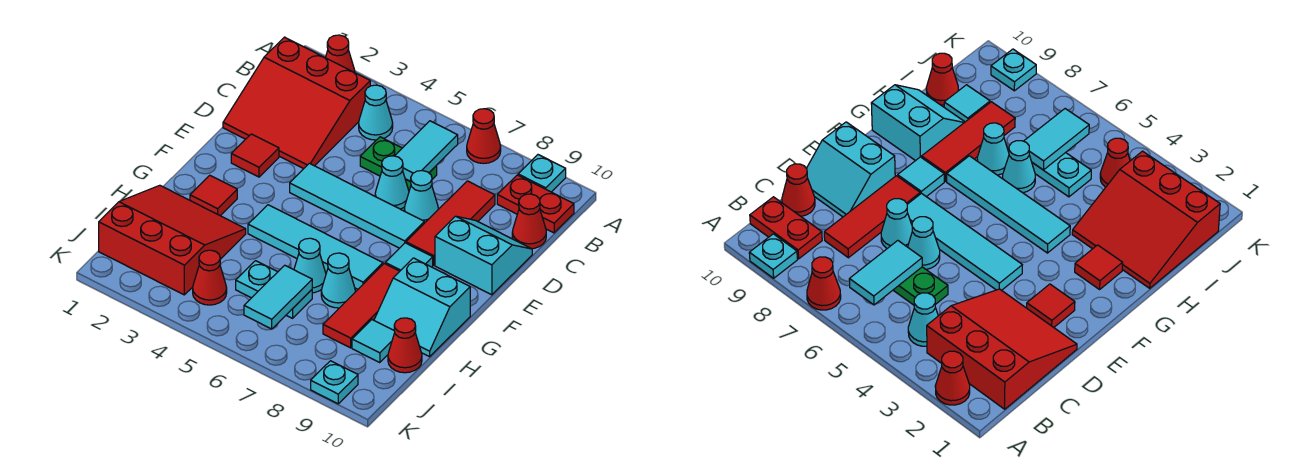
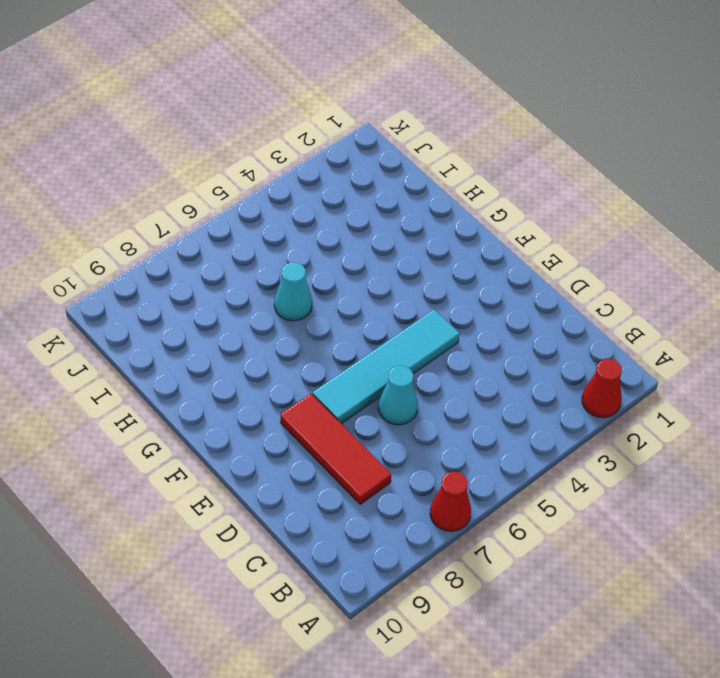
none -> cyan plate A9 level 1
none -> red slope B1:D3 level 1 top B
none -> cyan cone B4 level 1

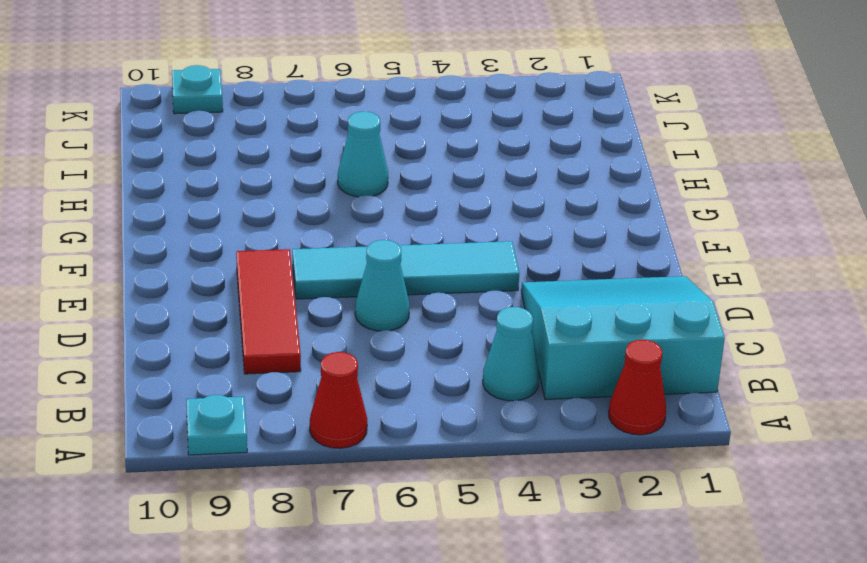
cyan slope B1:D3 level 1 top B -> red slope B1:D3 level 1 top B
none -> red plate B9:B10 level 1
none -> green plate C5:C6 level 1
none -> red cone C10 level 1

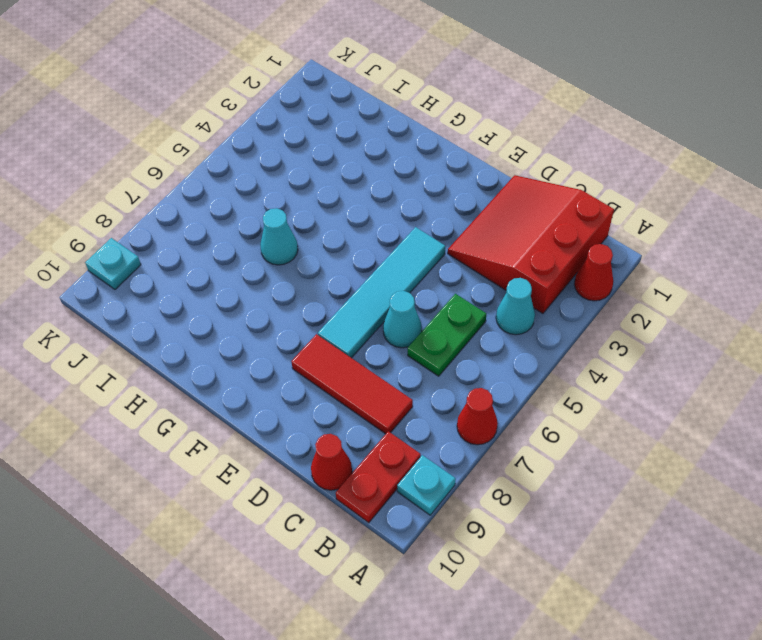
none -> cyan cone D7 level 1
none -> cyan slope D9:E10 level 1 top E
none -> red tile E2 level 1

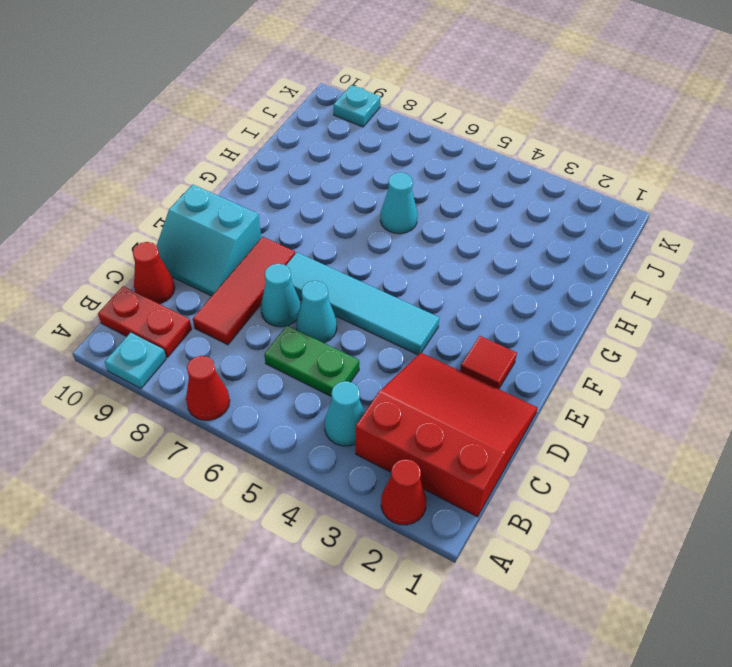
none -> cyan tile F8 level 1
none -> red tile G2 level 1
none -> cyan tile G4:G7 level 1

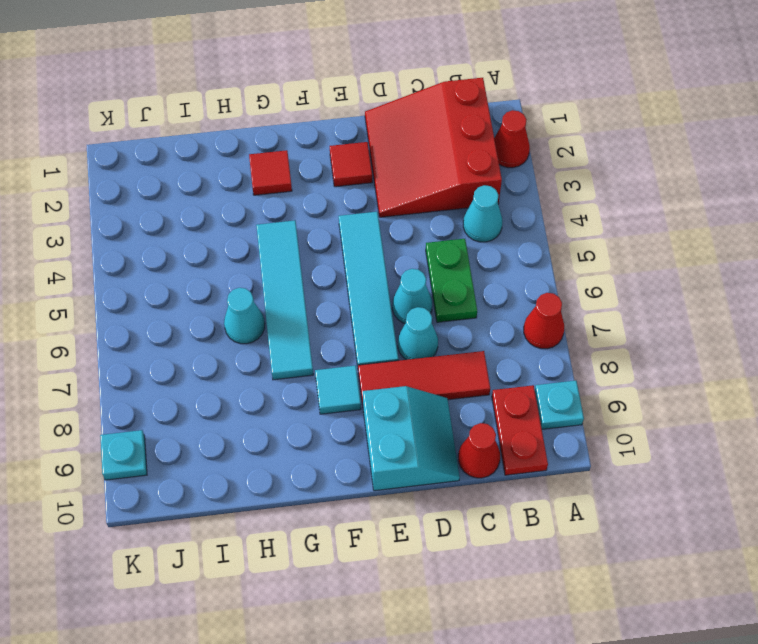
none -> red tile G8:I8 level 1
none -> cyan slope G9:H10 level 1 top G
none -> red slope H1:J3 level 1 top J

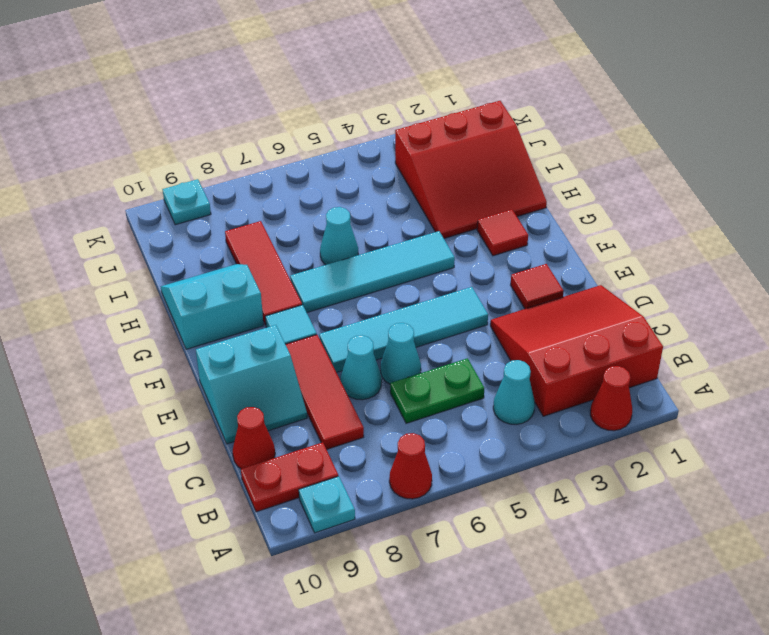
none -> cyan cone H7 level 1
none -> cyan plate I5:I6 level 1
none -> cyan tile I9 level 1

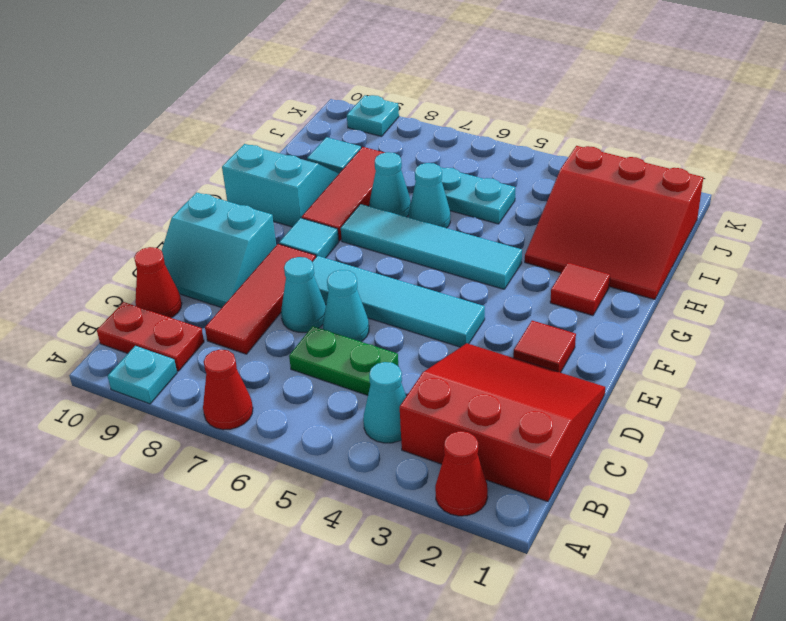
none -> red cone I10 level 1
none -> red cone J4 level 1
none -> cyan tile B6:C6 level 2

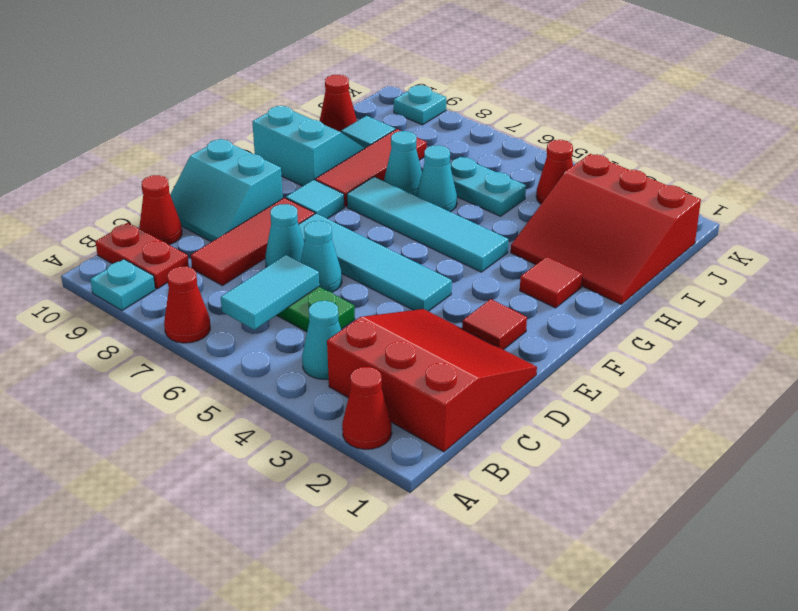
none -> cyan tile I6:J6 level 2

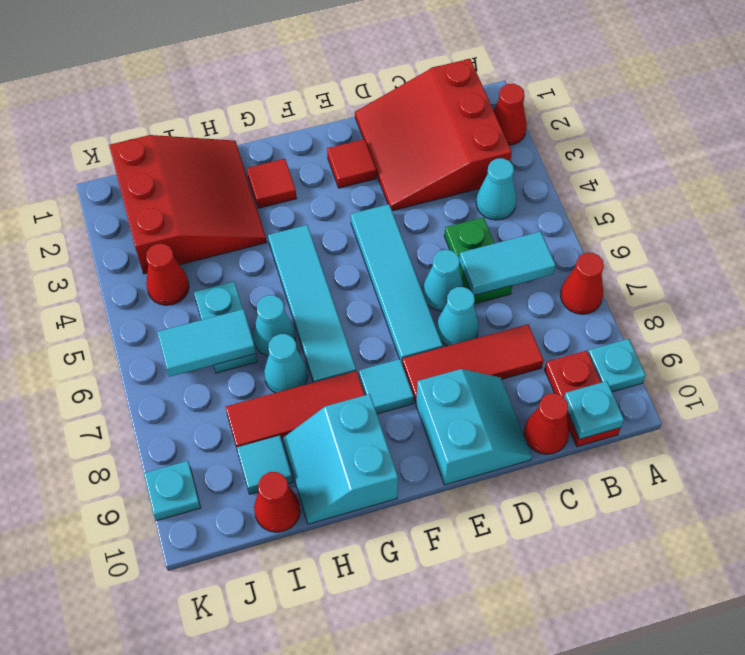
cyan plate B10 level 2 -> none

